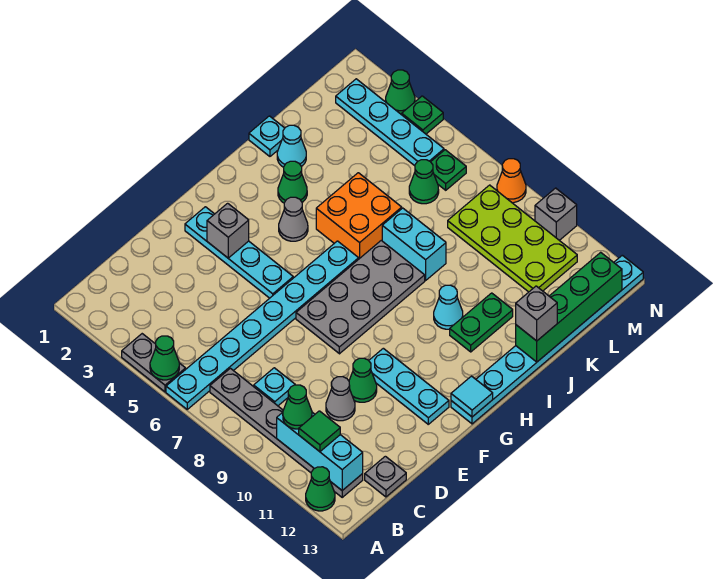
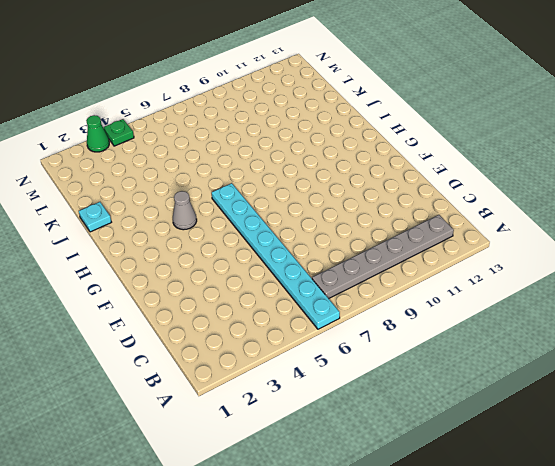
none -> grey plate A4:A5 level 1
none -> green cone A12 level 1
none -> cyan plate C8 level 1
none -> grey plate C13 level 1

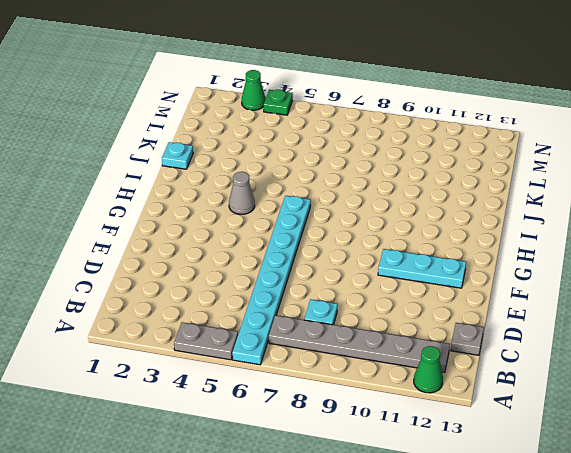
none -> grey cone D10 level 1
none -> green cone E10 level 1
none -> cyan plate F2:F5 level 1
none -> grey plate F7:I8 level 1

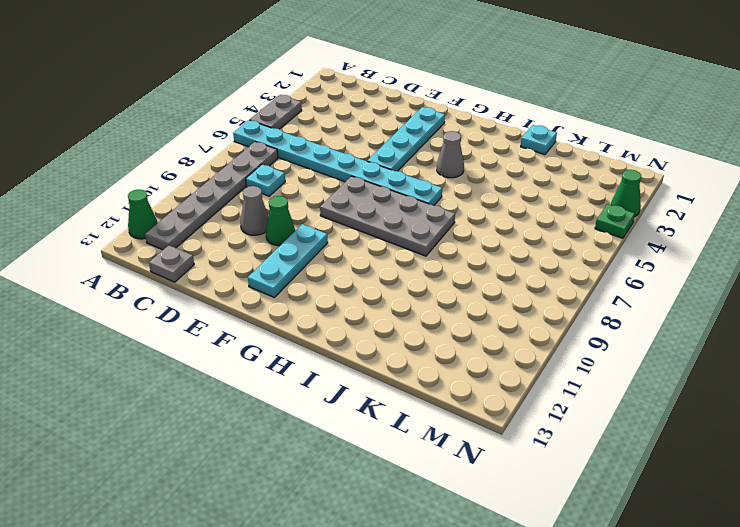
none -> cyan plate G13:N13 level 1
none -> green cone I3 level 1
none -> orange brick I5:J6 level 1
none -> cyan cone I10 level 1

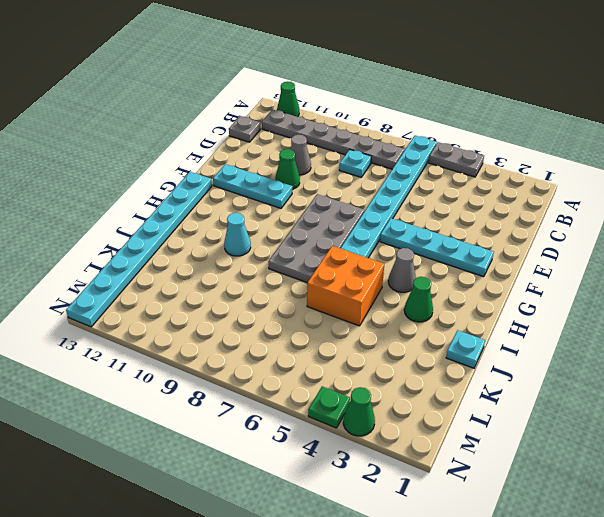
none -> green plate I11:J11 level 1
none -> cyan cone J2 level 1
none -> cyan brick J7:J8 level 1
none -> green cone L6 level 1

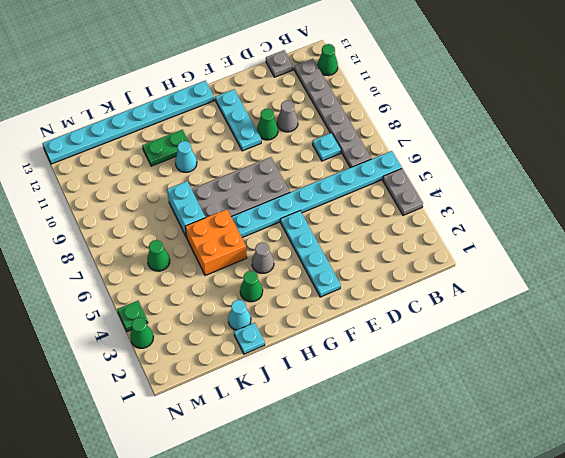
none -> lime plate L8:M11 level 1
none -> cyan plate M2:M5 level 1
none -> green plate M6 level 1
none -> orange cone N8 level 1

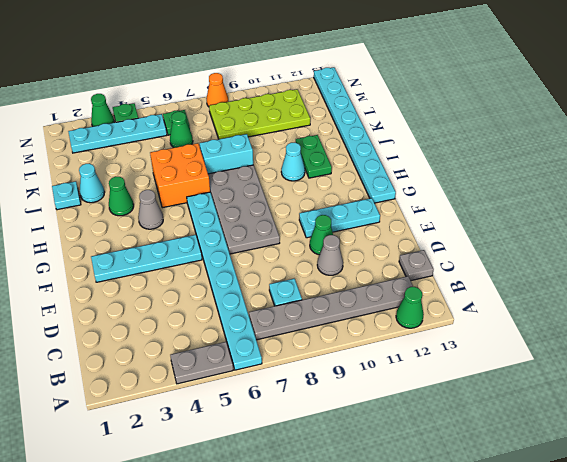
none -> grey brick N10 level 1
none -> green cone A5 level 2
none -> cyan brick B10:B12 level 2
none -> grey brick F3 level 2

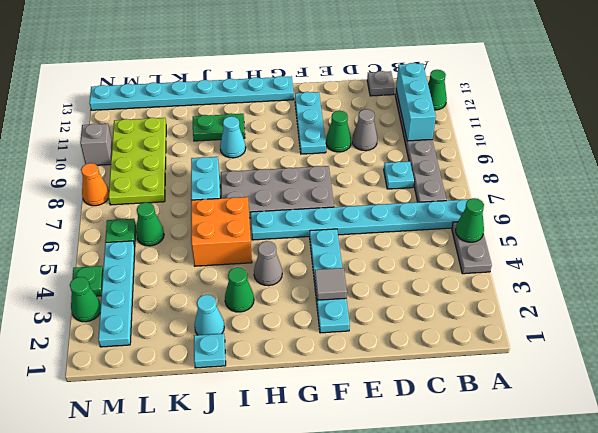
grey tile F3 level 2 -> grey brick F3 level 2
none -> cyan tile G13 level 2
none -> green brick J13:M13 level 2
none -> green cone B10 level 3
none -> green tile B11 level 3

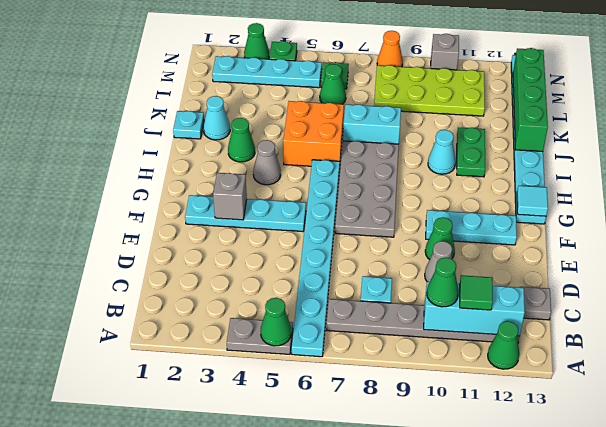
none -> grey brick J13 level 3

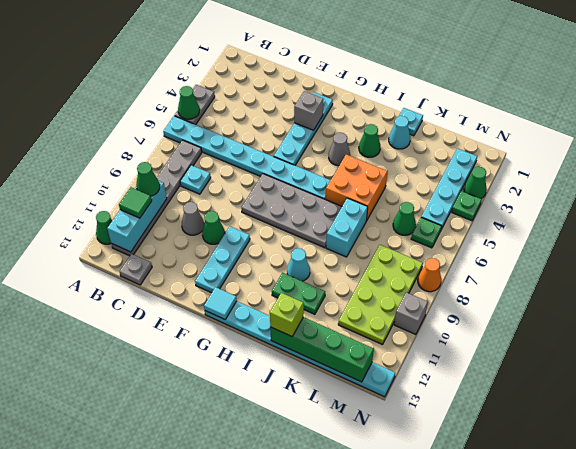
lime brick J13 level 3 -> grey brick J13 level 3

